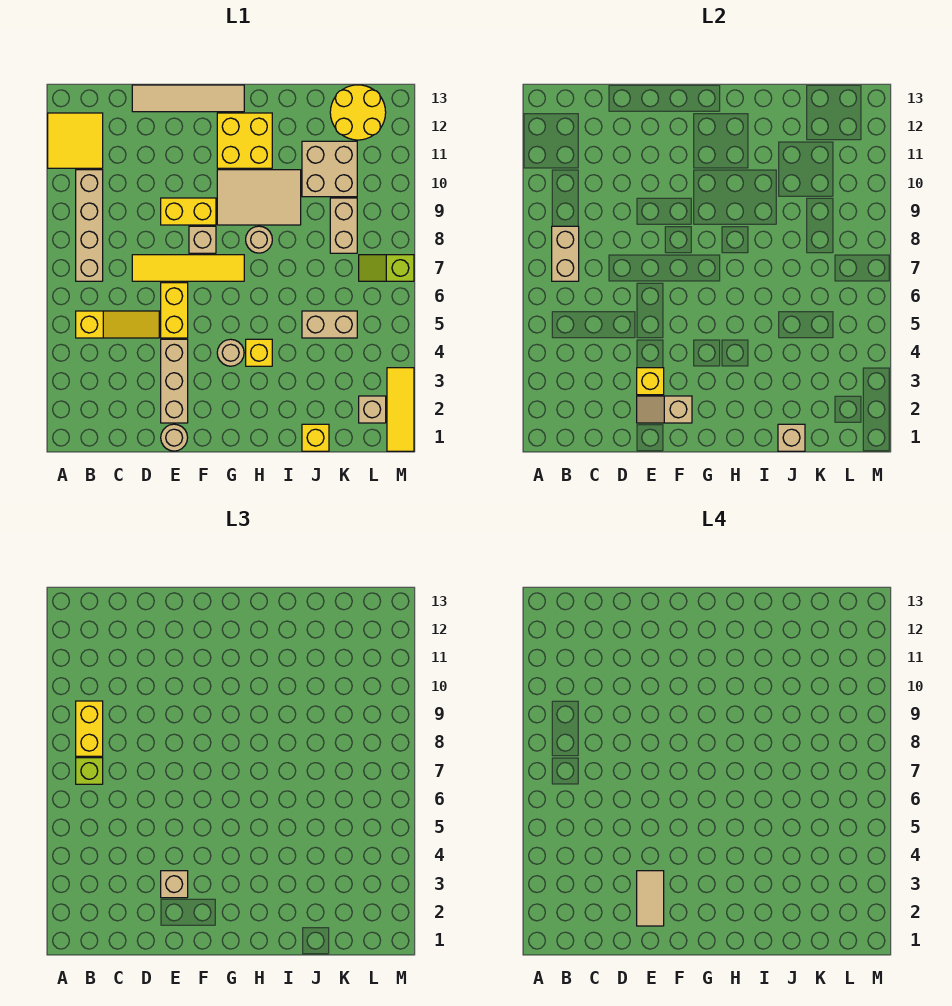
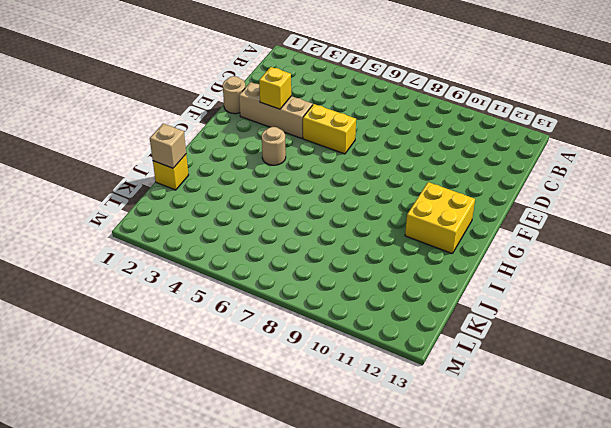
none -> yellow tile A11:B12 level 1
none -> yellow slope B5:D5 level 1 top B
none -> tan brick B7:B10 level 1
none -> yellow tile D7:G7 level 1

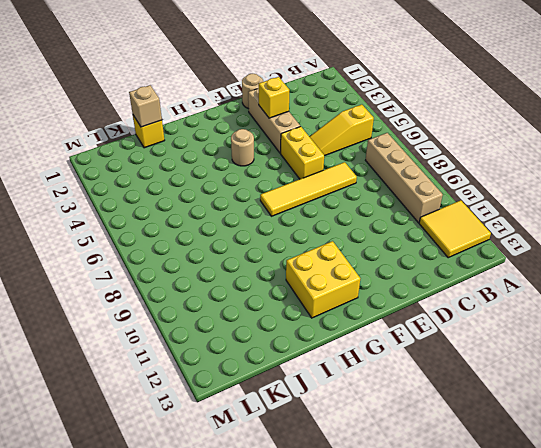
none -> tan tile D13:G13 level 1
none -> yellow brick E9:F9 level 1
none -> tan brick F8 level 1
none -> tan tile G9:I10 level 1

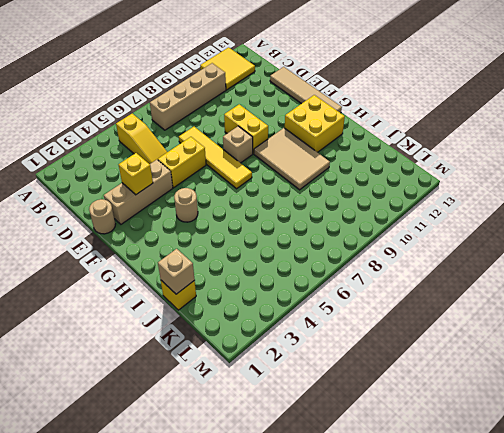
none -> yellow brick H4 level 1
none -> tan round brick H8 level 1
none -> tan brick J5:K5 level 1
none -> tan brick J10:K11 level 1

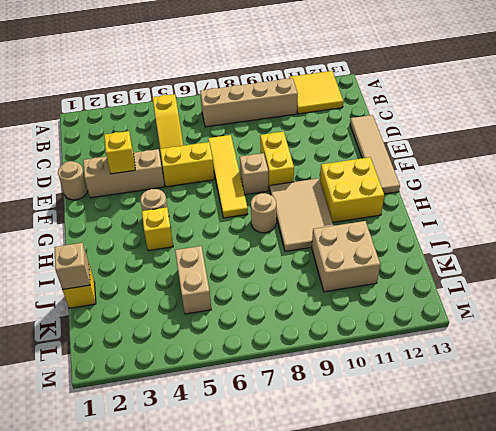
none -> tan brick K8:K9 level 1
none -> yellow round brick K12:L13 level 1
none -> tan brick L2 level 1
none -> lime slope L7:M7 level 1 top M

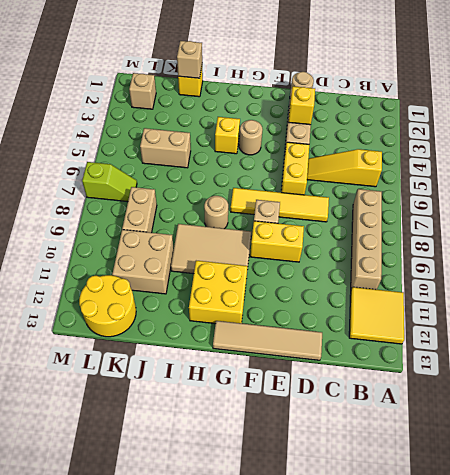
none -> yellow tile M1:M3 level 1
none -> tan brick B7:B8 level 2
none -> tan slope E2:F2 level 2 top F
none -> lime brick B7 level 3

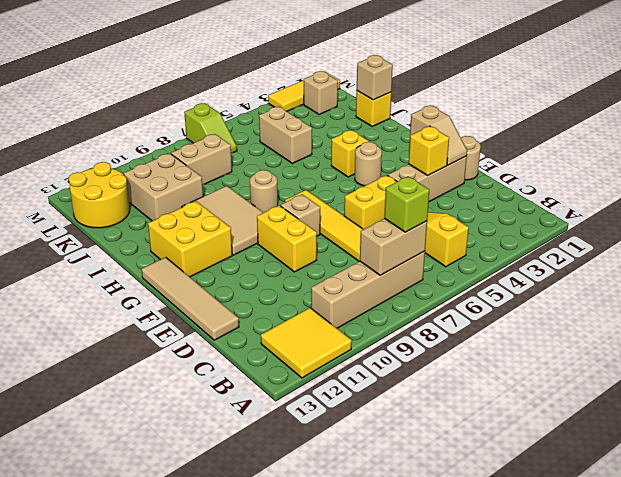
none -> yellow brick B8:B9 level 3
none -> tan brick E3 level 3
none -> tan tile E2:E3 level 4

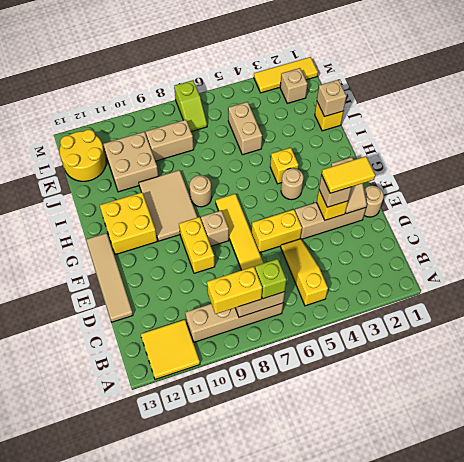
yellow tile E2:E3 level 4 -> tan tile E2:E3 level 4

